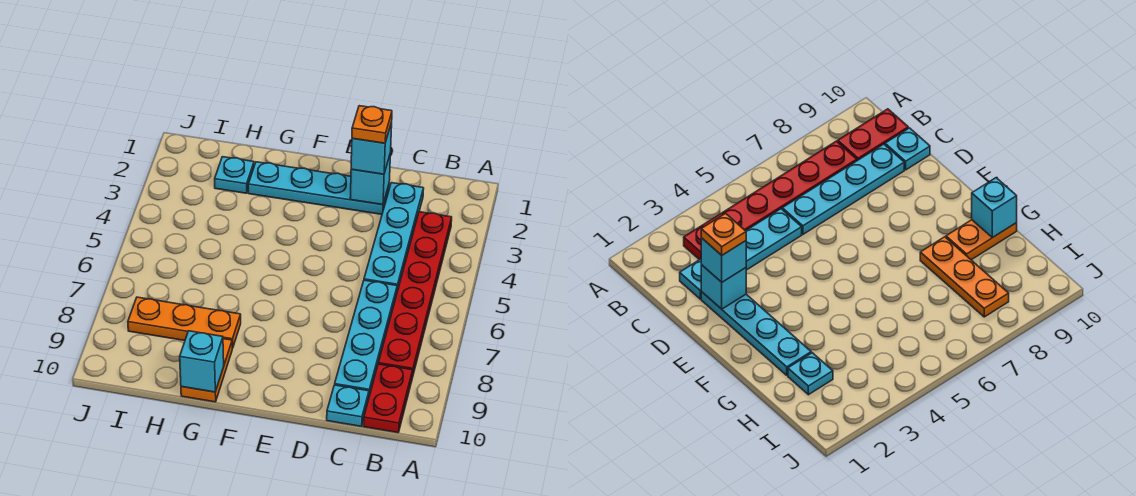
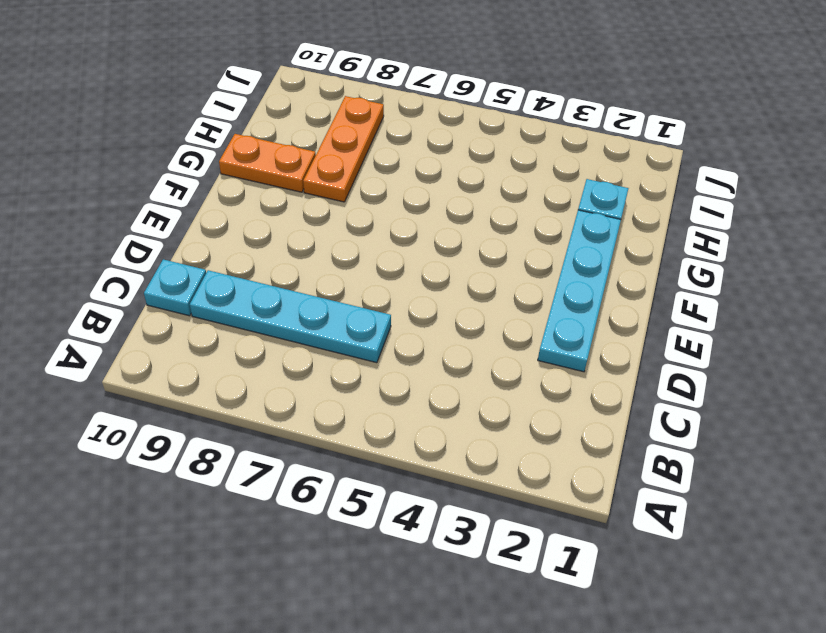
none -> red plate B3:B8 level 1
none -> red plate B9:B10 level 1
none -> cyan plate C2:C5 level 1

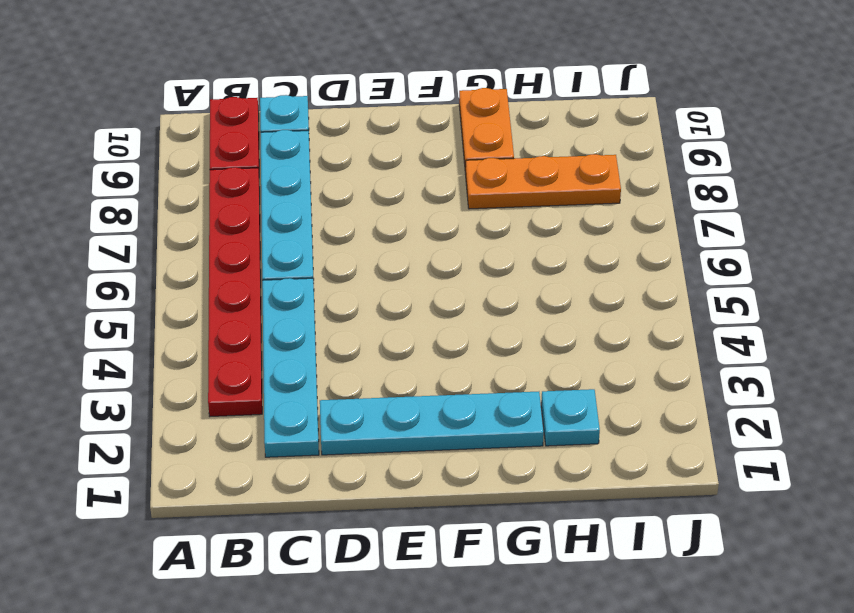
none -> cyan brick D2 level 2
none -> cyan brick G10 level 2
none -> cyan brick D2 level 3

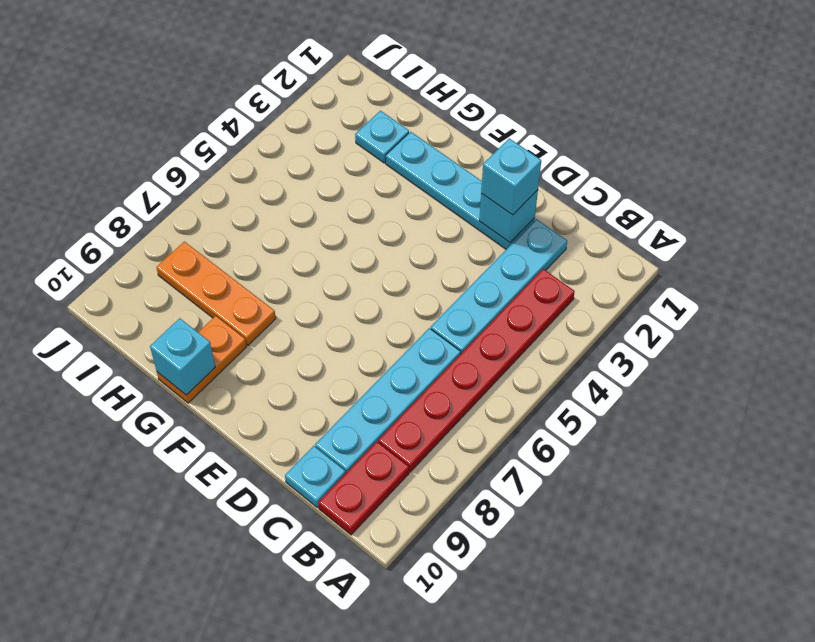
none -> orange plate D2 level 4

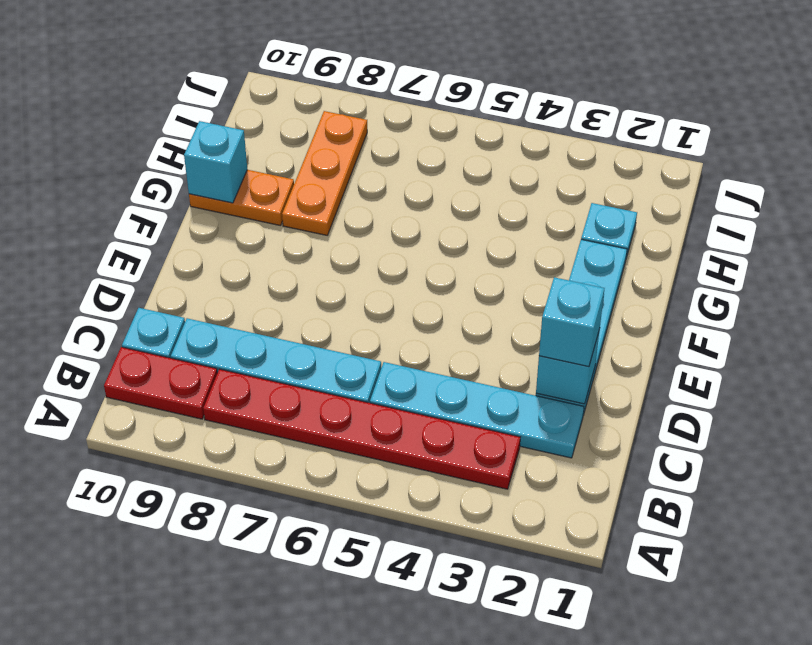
none -> orange plate D2 level 4

